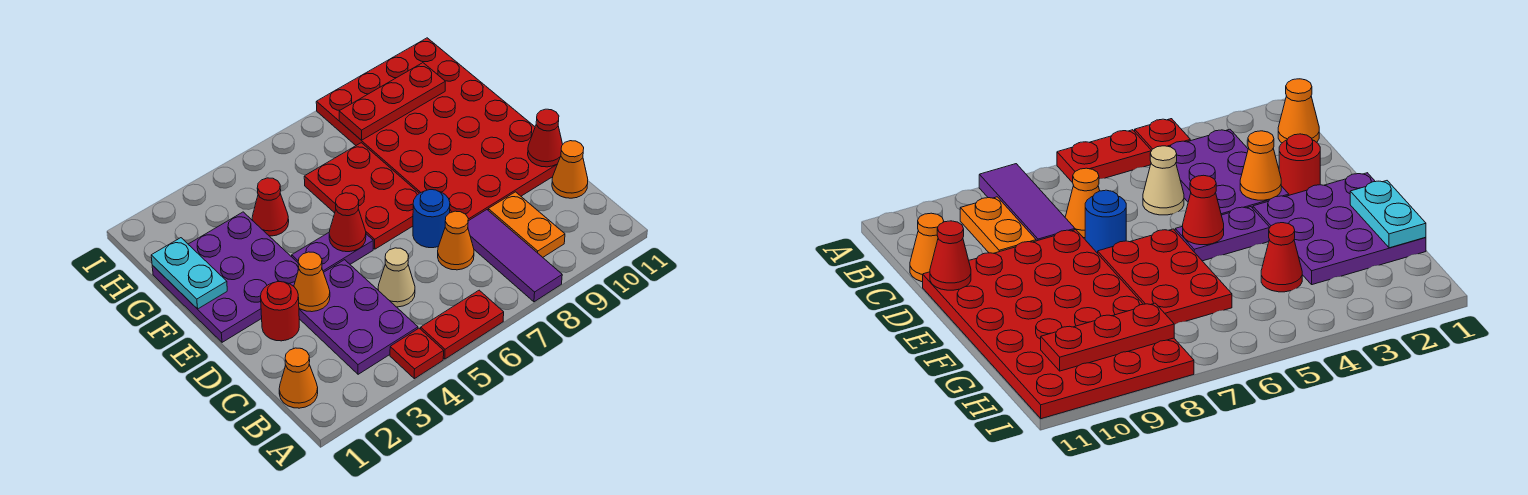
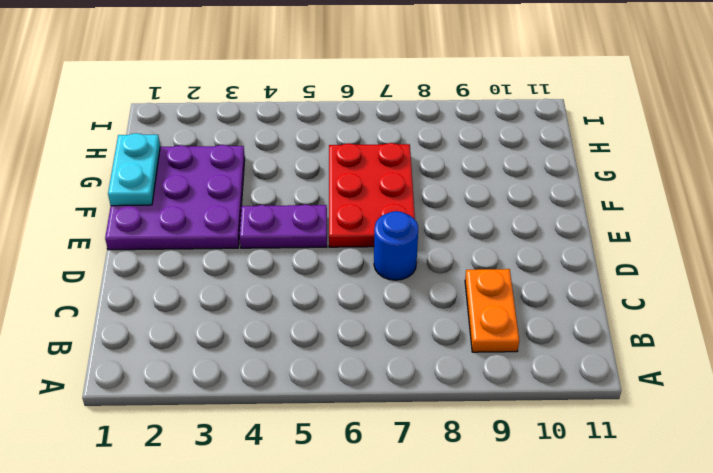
none -> red plate A4 level 1
none -> red plate A5:A6 level 1
none -> purple tile A8:C8 level 1

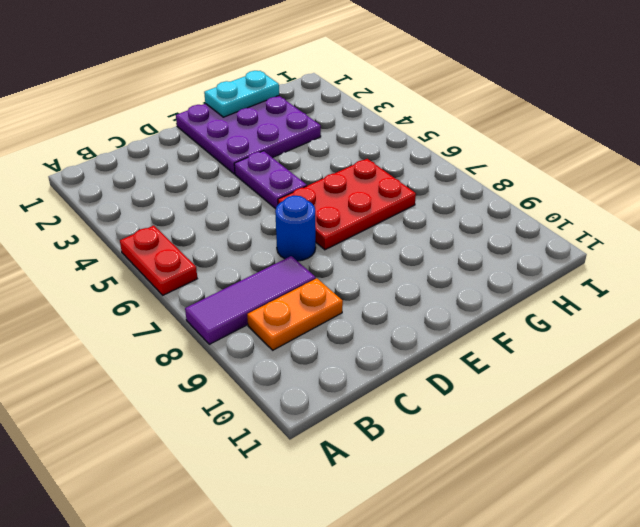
none -> red plate A4 level 1
none -> orange cone B1 level 1
none -> purple plate B3:D4 level 1

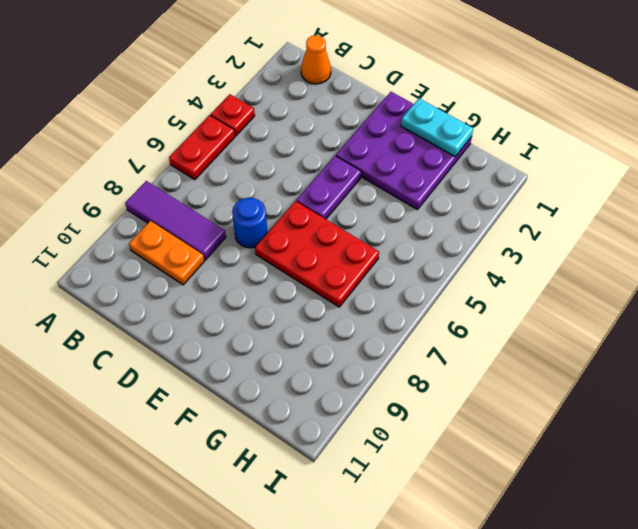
none -> purple plate B3:D4 level 1
none -> tan cone C5 level 1
none -> orange cone C7 level 1

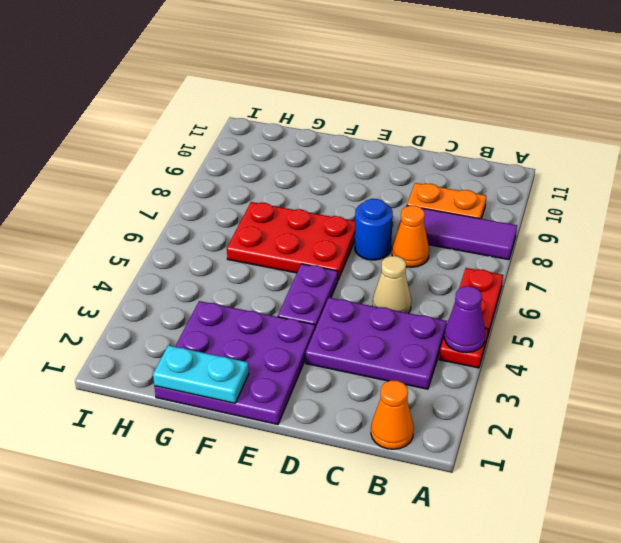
purple cone A4 level 2 -> none
none -> orange cone C11 level 1
none -> red round brick D2 level 1
none -> red plate D8:I11 level 1

